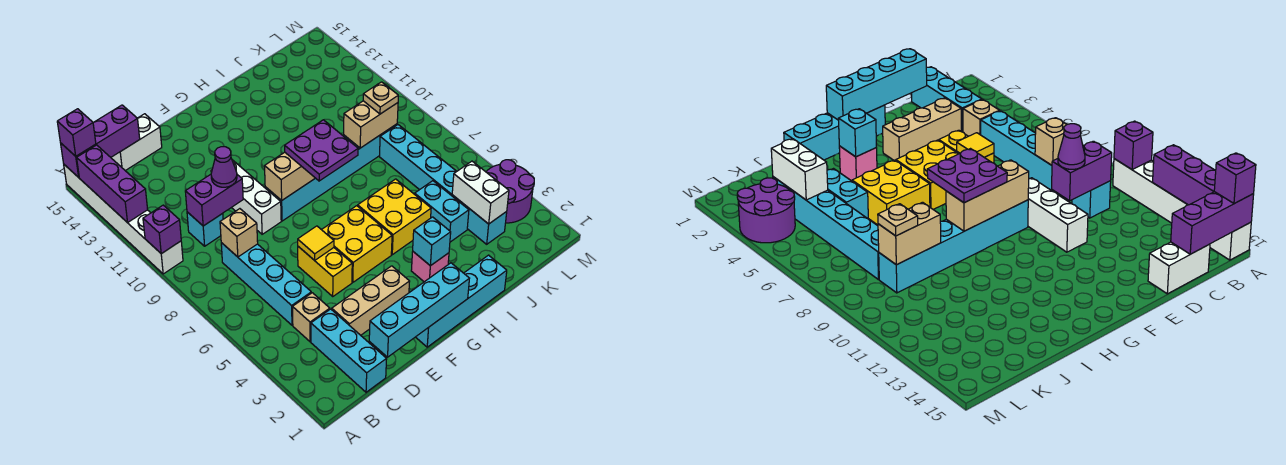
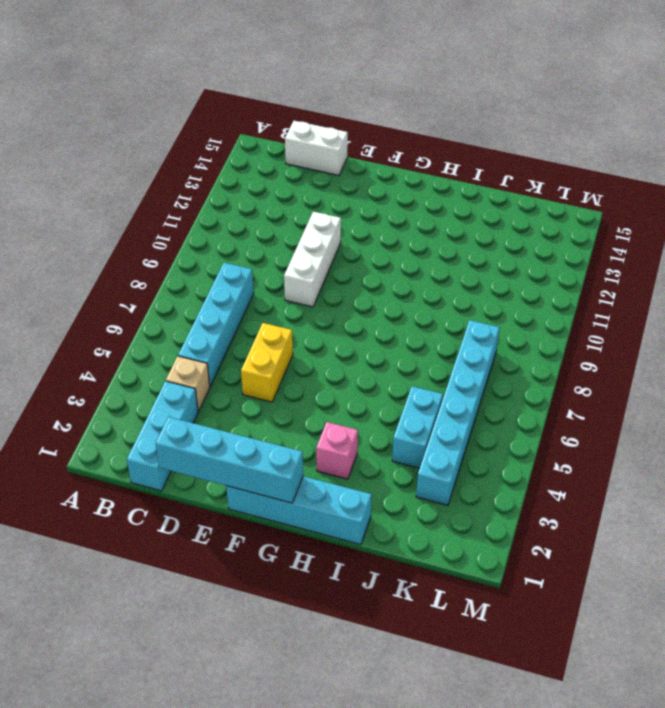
none -> white brick A10:A15 level 1
none -> cyan brick C10 level 1
none -> tan brick D3:F3 level 1
none -> yellow brick F5:G6 level 1

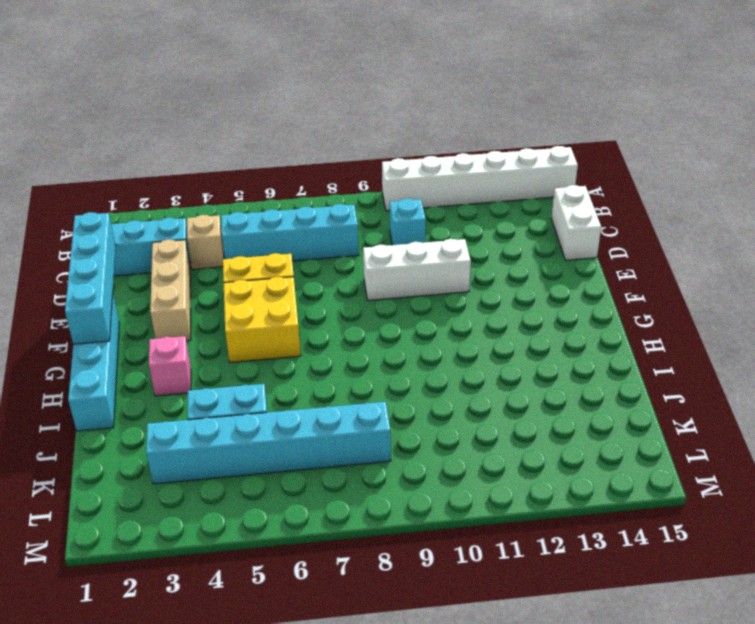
none -> cyan brick F9:K9 level 1
none -> yellow brick H5:I6 level 1
none -> purple round brick L3:M4 level 1
none -> purple brick A10 level 2

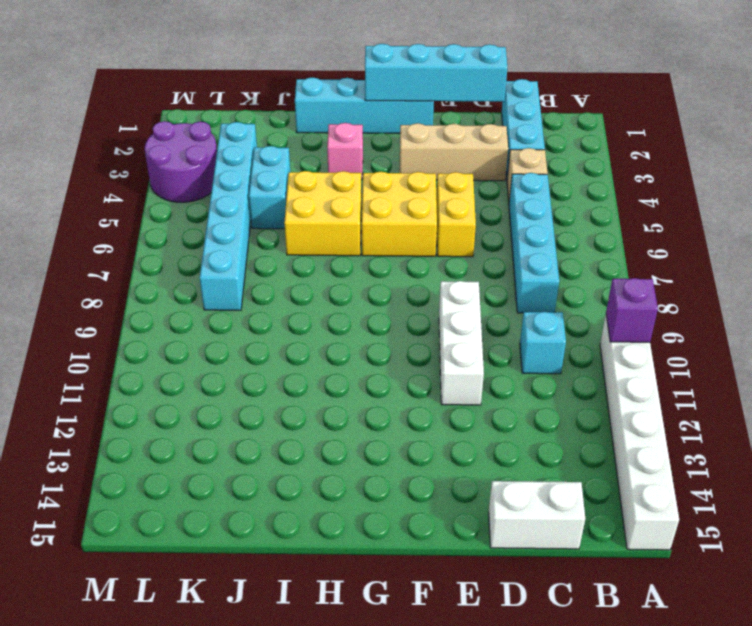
none -> cyan brick F9:K9 level 1
none -> purple brick A12:A14 level 2
none -> purple brick A15:C15 level 2
none -> tan brick C8 level 2

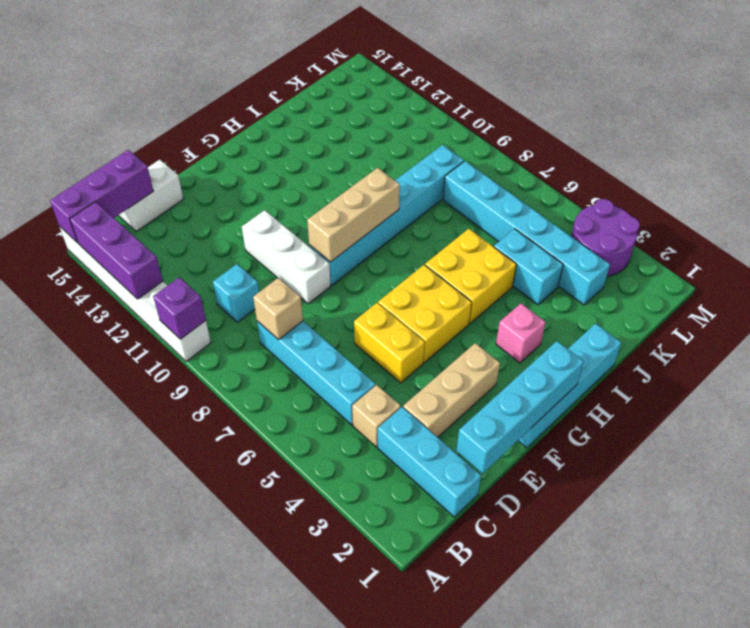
none -> purple brick C10:D10 level 2
none -> yellow tile E6 level 2
none -> cyan brick H3 level 2
none -> tan brick J9:K9 level 2

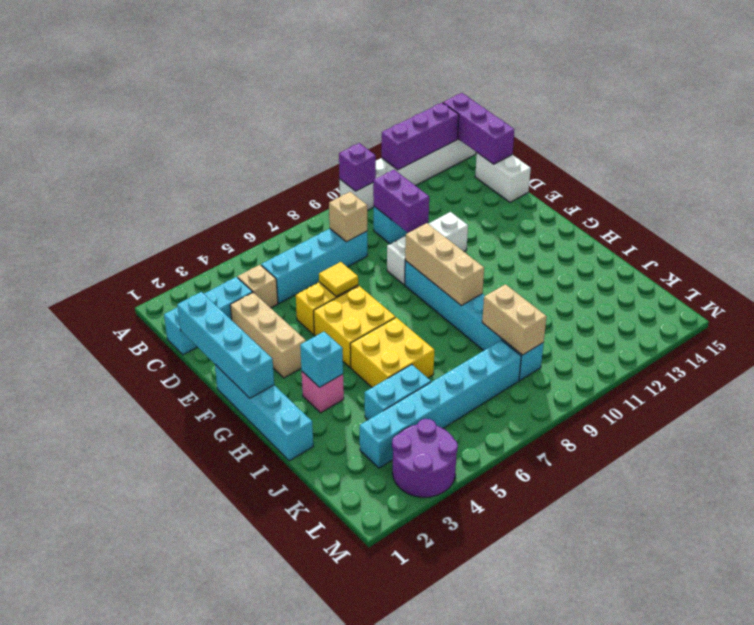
none -> white brick K3:K4 level 2
none -> purple brick A15 level 3
none -> purple cone D10 level 3
none -> purple plate G8:H9 level 3

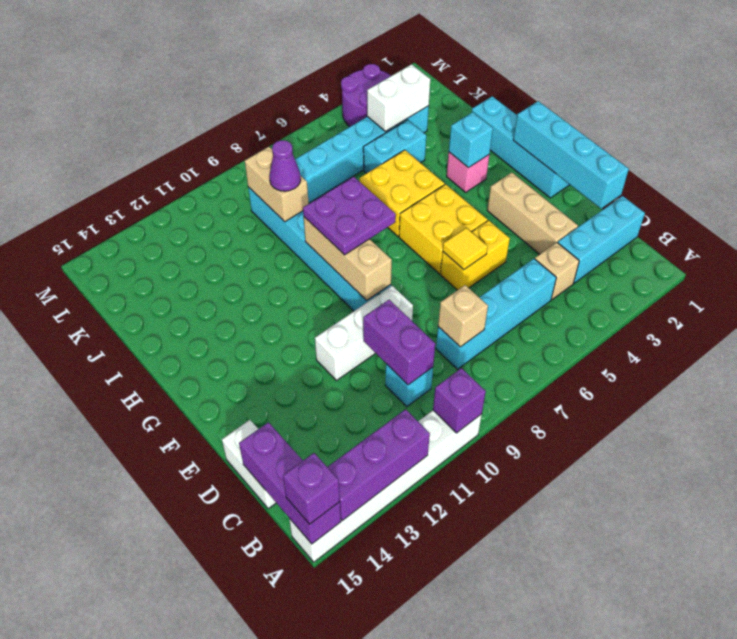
purple cone J9 level 3 -> purple cone D10 level 3
none -> tan plate K9 level 3

